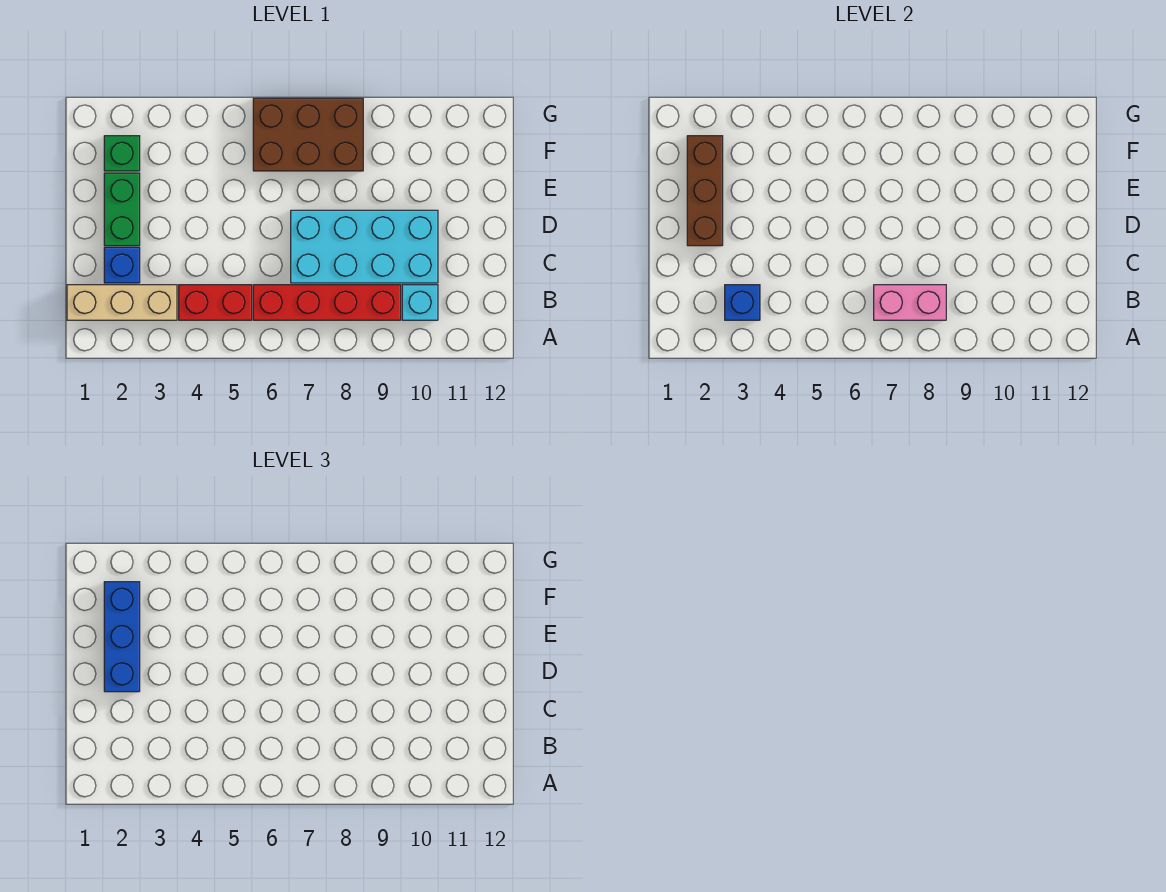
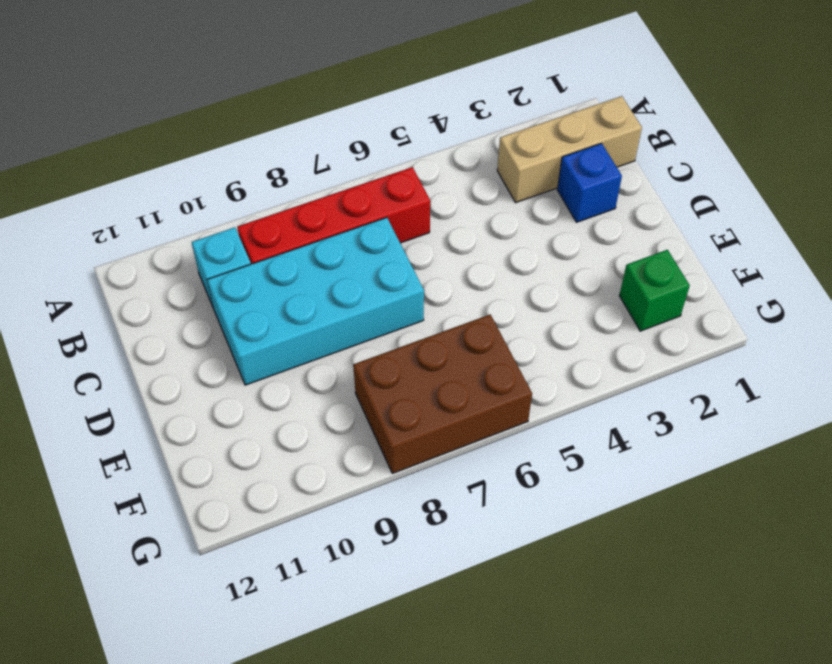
none -> red brick B4:B5 level 1
none -> green brick D2:E2 level 1
none -> blue brick B3 level 2

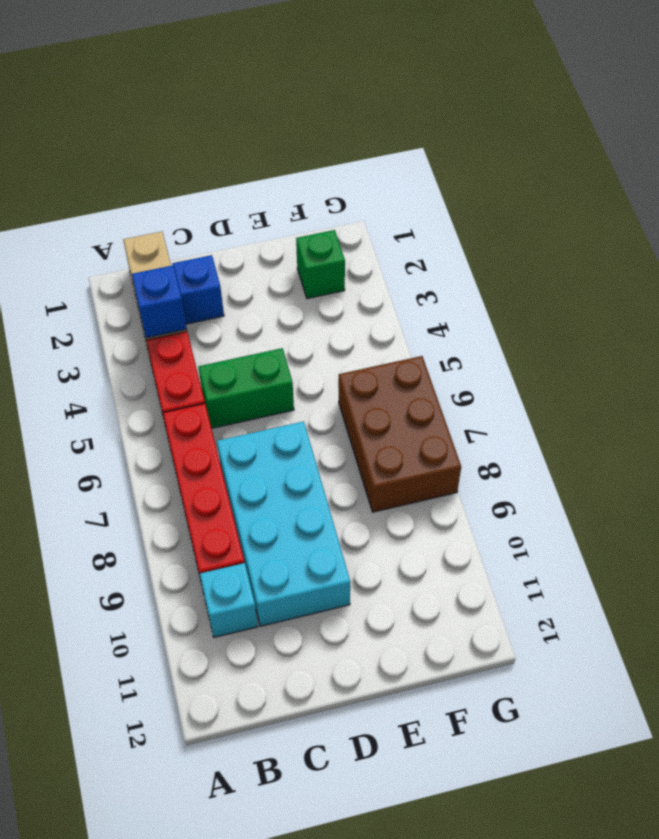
green brick C5:D5 level 1 -> green brick D2:E2 level 1
none -> pink brick B7:B8 level 2
none -> brown brick D2:F2 level 2
none -> blue brick D2:F2 level 3

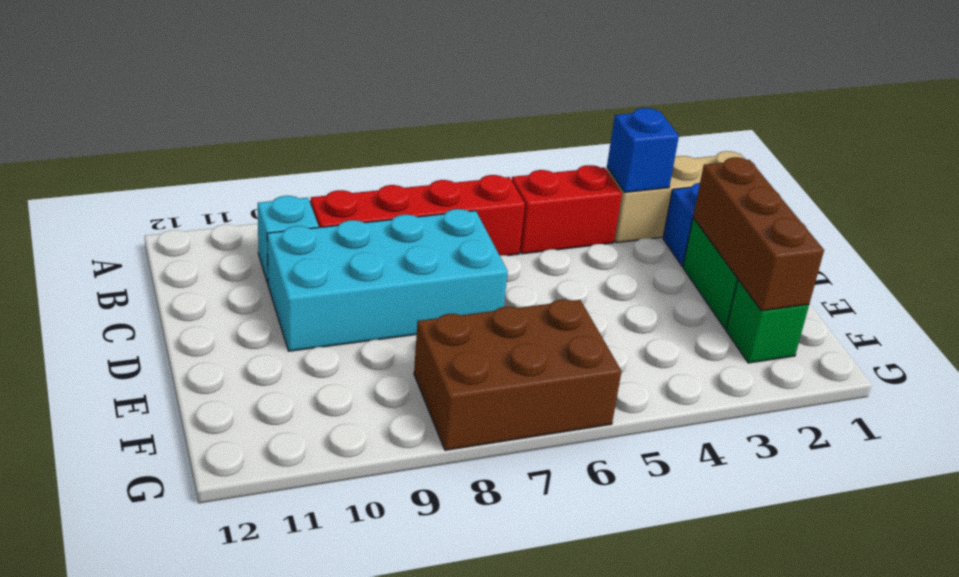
none -> pink brick B7:B8 level 2
none -> blue brick D2:F2 level 3

